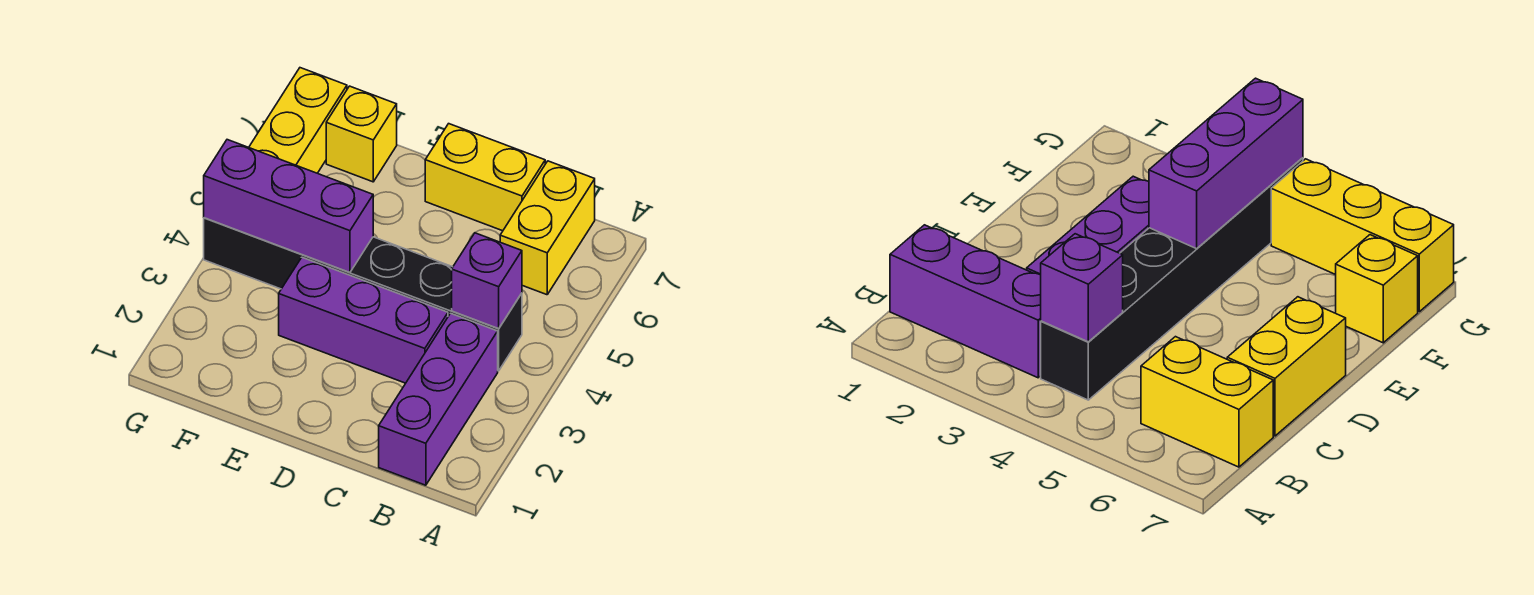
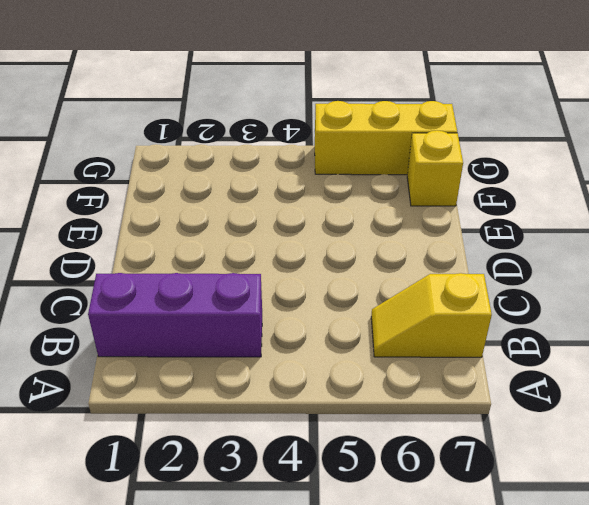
yellow slope B6:B7 level 1 top 7 -> yellow brick B6:B7 level 1
none -> black brick B4:G4 level 1
none -> purple brick C3:E3 level 1

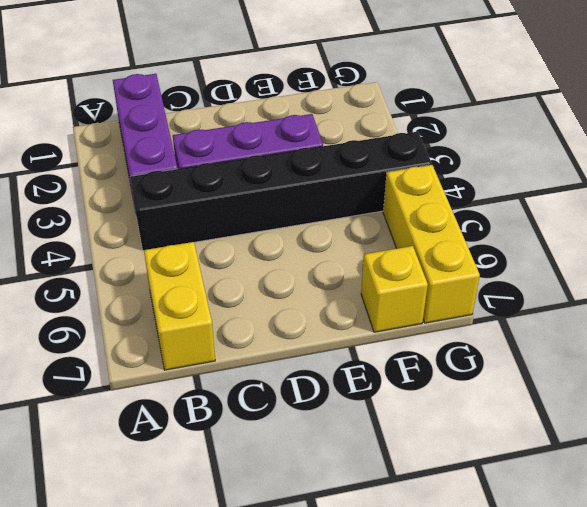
none -> yellow brick C7:D7 level 1
none -> purple brick B4 level 2

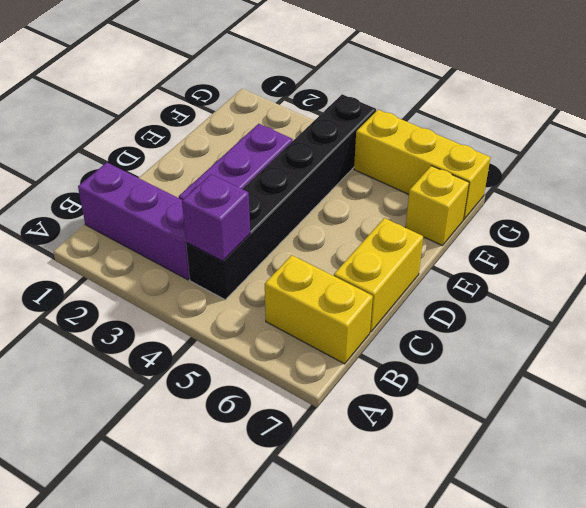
none -> purple brick E4:G4 level 2

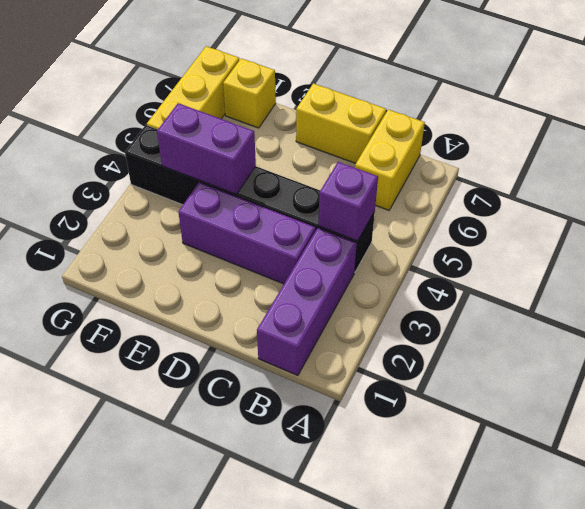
purple brick E4:F4 level 2 -> purple brick E4:G4 level 2

